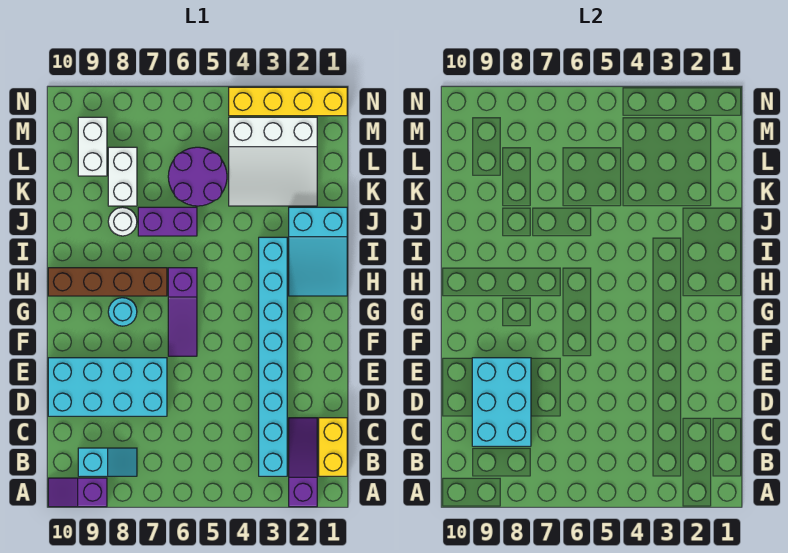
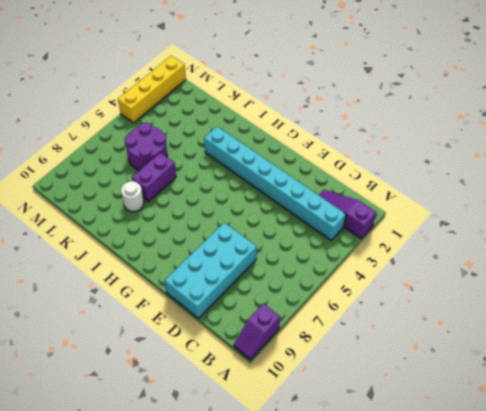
none -> yellow brick B1:C1 level 1
none -> cyan slope B8:B9 level 1 top 9
none -> purple slope F6:H6 level 1 top H

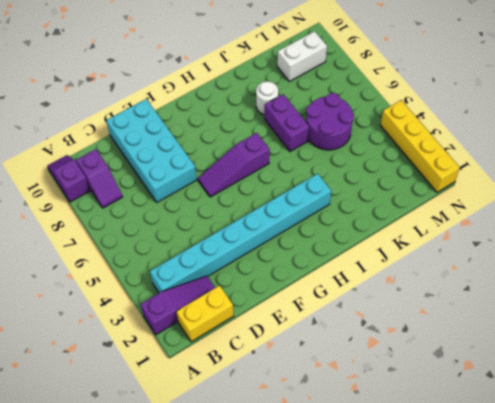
purple slope B8:B9 level 1 top 9 -> cyan slope B8:B9 level 1 top 9
none -> cyan round brick G8 level 1
none -> cyan slope H1:J2 level 1 top J
none -> brown brick H7:H10 level 1

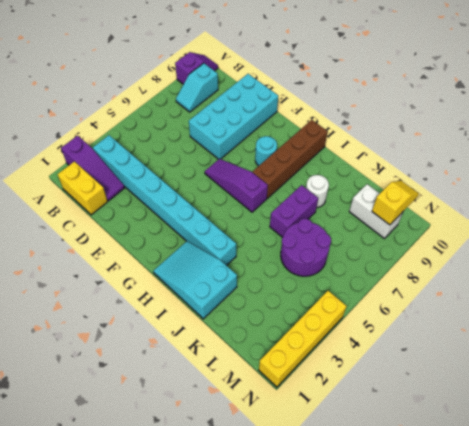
yellow slope M9:M10 level 2 top 9 -> none
none -> white slope K2:M4 level 1 top M
none -> white brick K8:L8 level 1
none -> cyan brick C8:E9 level 2

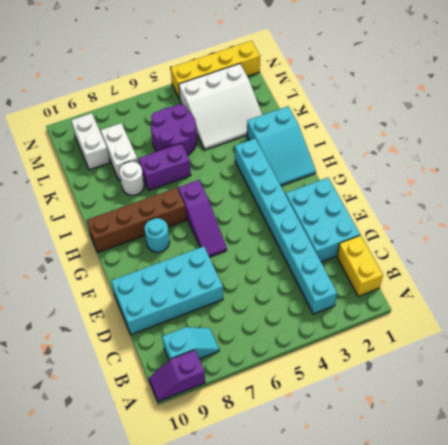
cyan brick D1:F2 level 1 -> cyan brick C8:E9 level 2
none -> purple slope A2:C2 level 1 top A

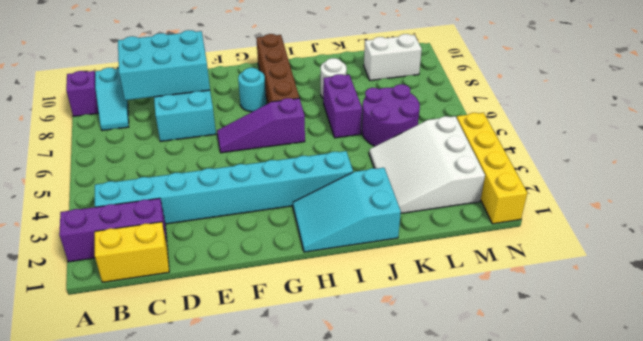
purple brick A2:C2 level 1 -> purple slope A2:C2 level 1 top A
none -> white brick K8:L8 level 1

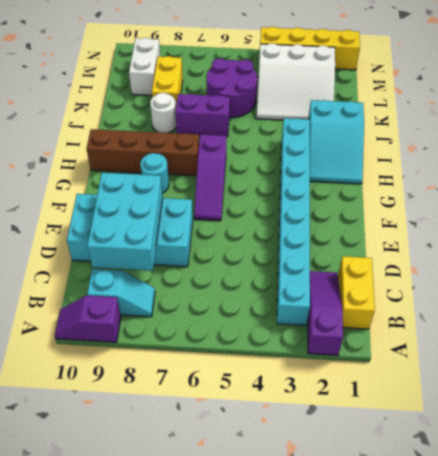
yellow brick K8:L8 level 1 -> white brick K8:L8 level 1

